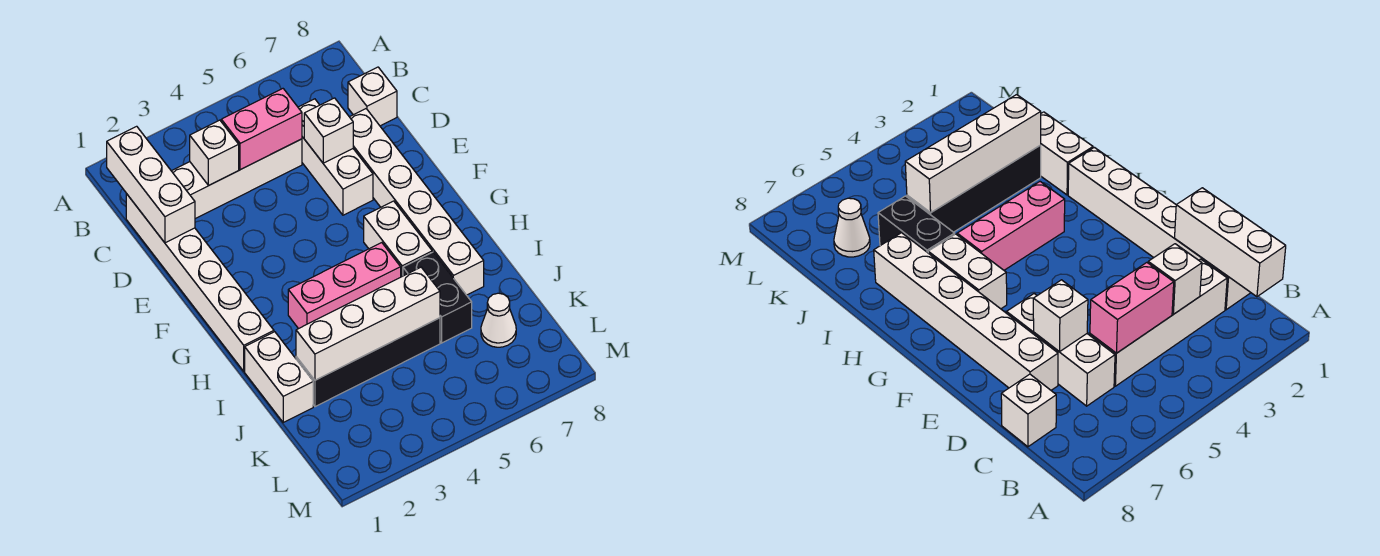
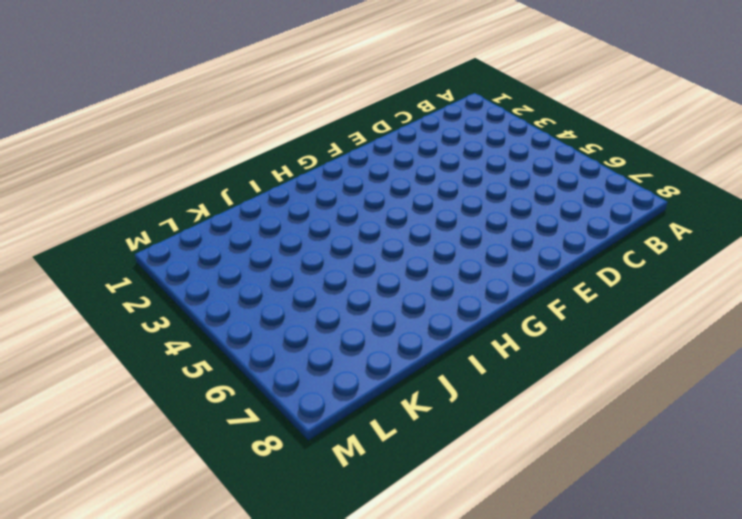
none -> white brick C1:H1 level 1
none -> white brick C2:C5 level 1
none -> white brick C6:E6 level 1

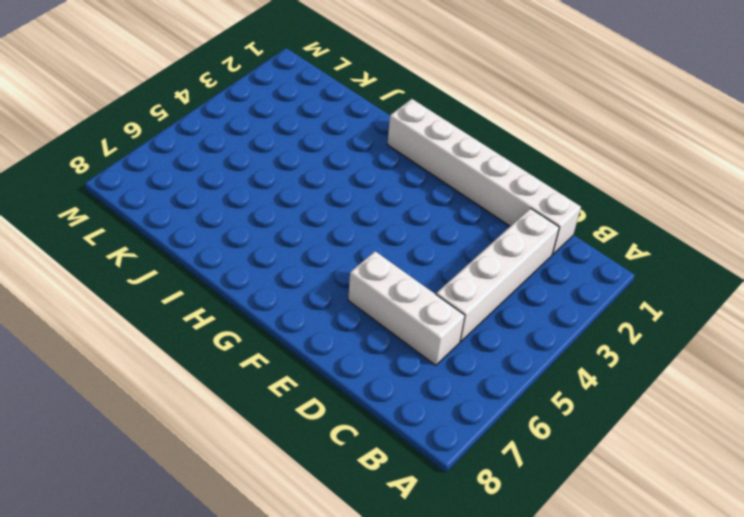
none -> white brick C8 level 1
none -> white brick D7:I7 level 1
none -> white brick G6:H6 level 1

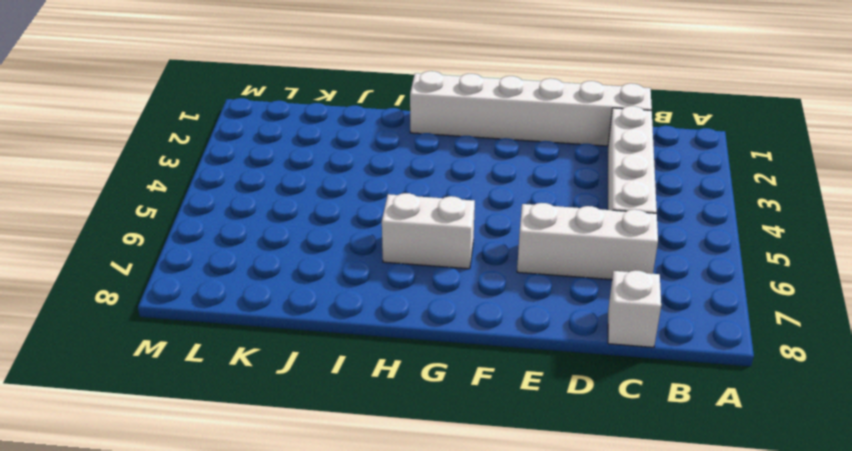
none -> white brick D7:I7 level 1
none -> pink brick H3:H5 level 1
none -> white brick I1:J1 level 1

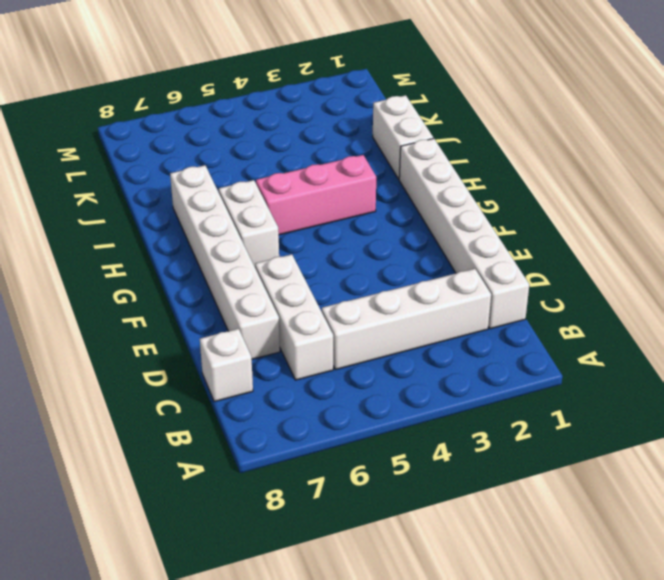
none -> black brick I6:J6 level 1
none -> black brick J2:J5 level 1
none -> white cone K7 level 1

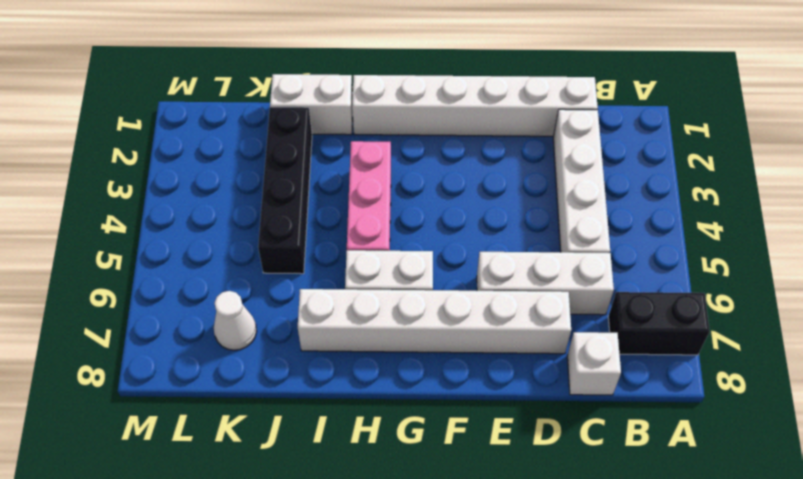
black brick A7:B7 level 1 -> black brick I6:J6 level 1
none -> white brick B1:D1 level 2
none -> white brick C3 level 2
none -> pink brick C4:C5 level 2

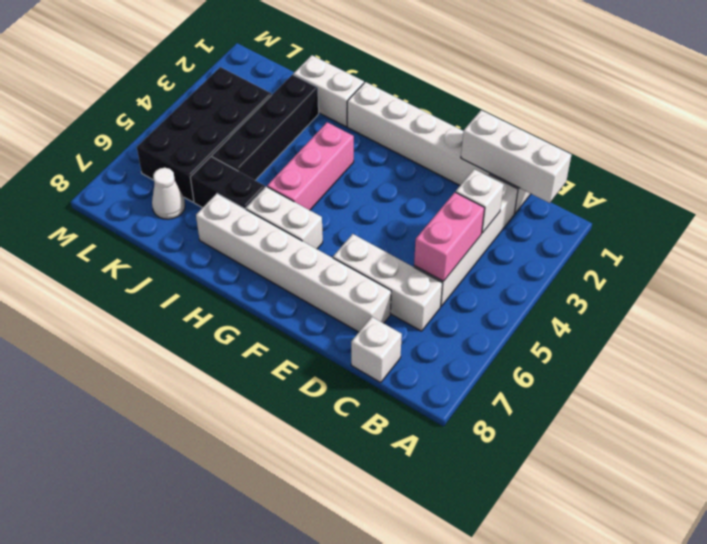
black brick K3:L6 level 1 -> none
none -> white brick D6 level 2
none -> white brick J2:J5 level 2

